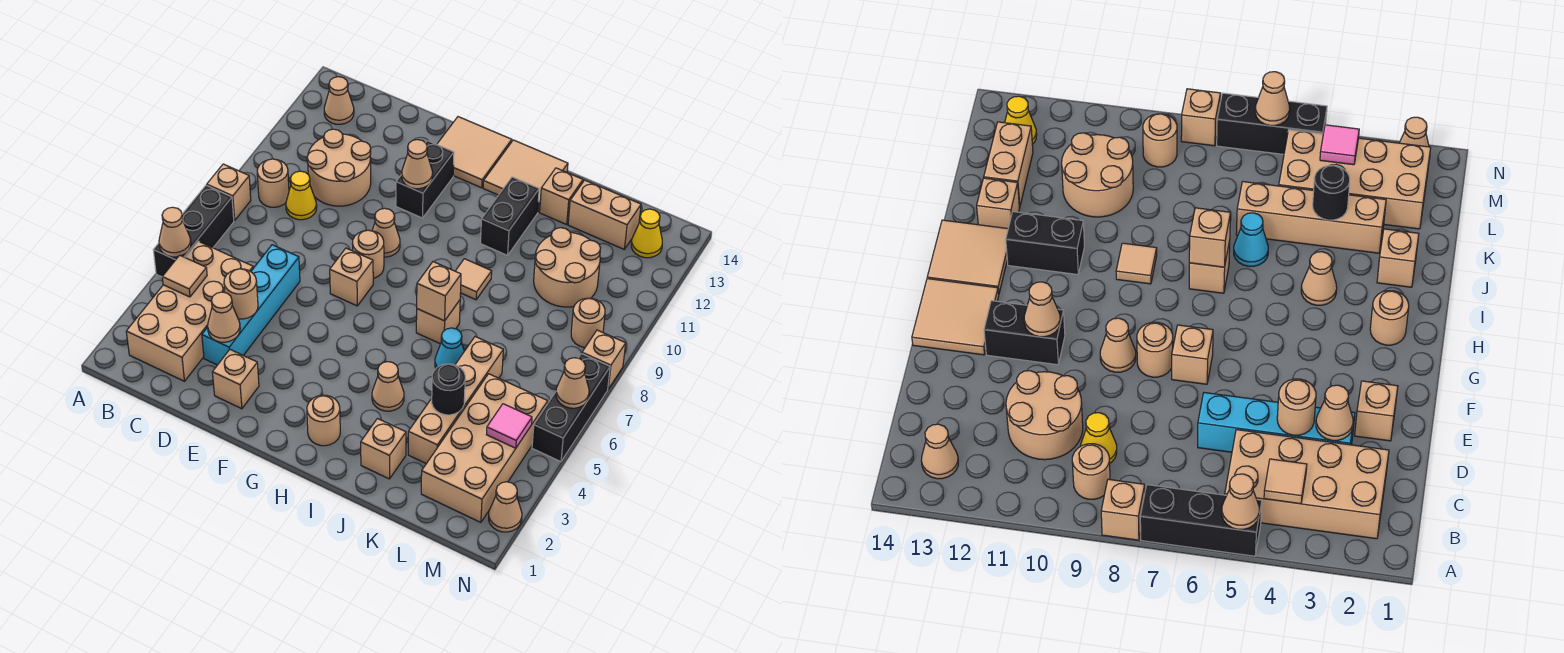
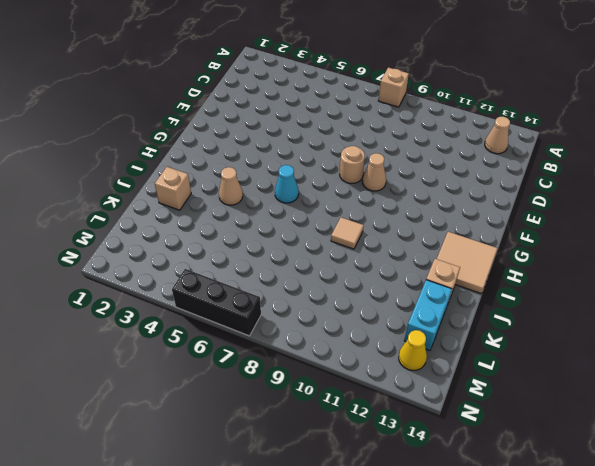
cyan cone H6 level 1 -> cyan cone J6 level 1
cyan brick K13:L13 level 1 -> tan brick K13:L13 level 1
none -> black brick A5:A7 level 1
none -> tan brick B2:C5 level 1
none -> tan round brick B9 level 1
none -> yellow cone C9 level 1

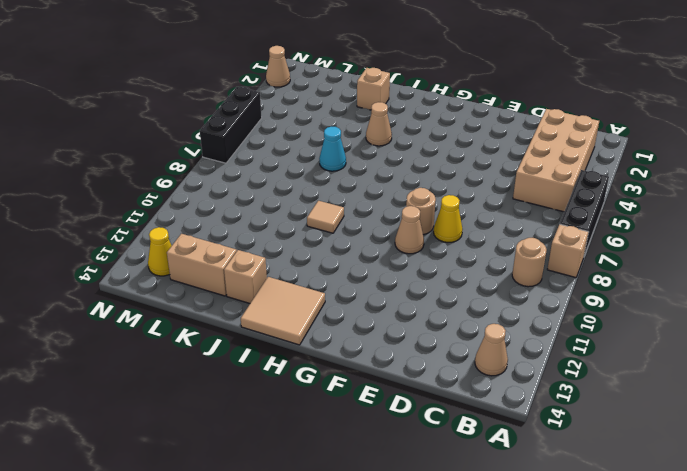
yellow cone E8 level 1 -> yellow cone C9 level 1
none -> tan round brick C10:D11 level 1
none -> cyan brick D3:D6 level 1
none -> tan brick E2 level 1
none -> tan brick F7 level 1

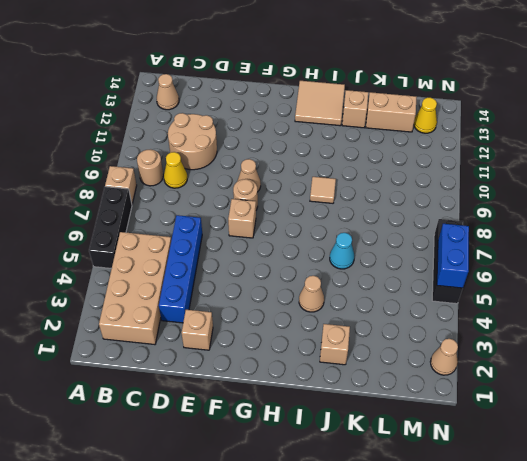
blue brick D3:D6 level 1 -> cyan brick D3:D6 level 1
blue brick N5:N6 level 2 -> tan cone N6 level 2
none -> black brick F11:F12 level 1
none -> tan tile F13:G14 level 1
none -> tan round brick H2 level 1
none -> tan brick I7 level 1

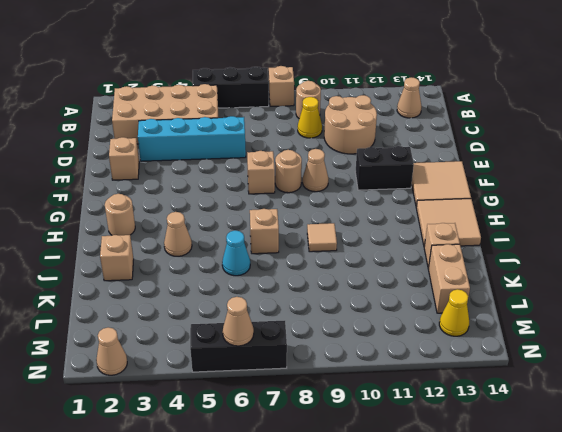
none -> black brick I11:I12 level 1
none -> tan brick K3:K6 level 1
none -> tan round brick K10:L11 level 1
none -> tan brick L2:M5 level 1

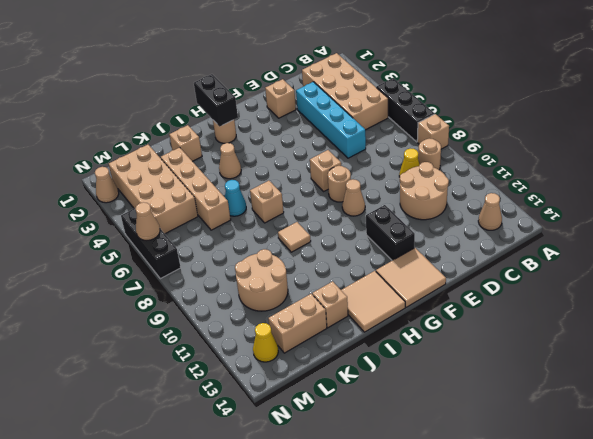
black brick H1:H2 level 2 -> black brick I11:I12 level 1
none -> tan round brick M9 level 1
none -> tan brick N8 level 1
none -> tan cone A5 level 2
none -> tan tile B4 level 2

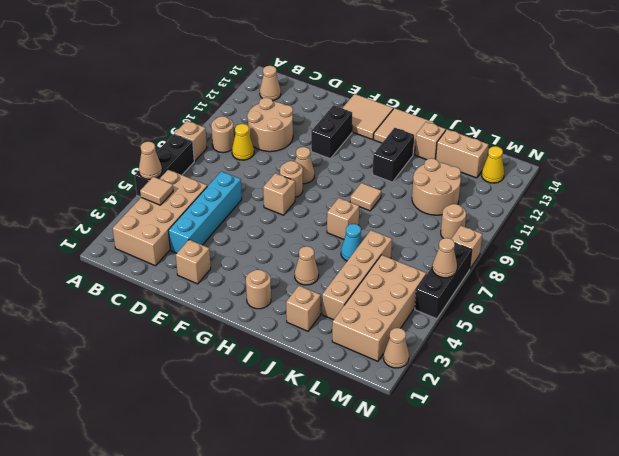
none -> tan cone D3 level 2
none -> tan round brick D4 level 2
none -> tan cone F11 level 2
none -> tan brick I7 level 2

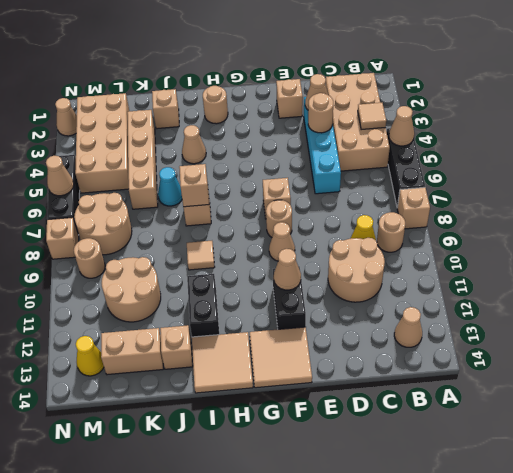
tan round brick L7:M8 level 1 -> none
none -> black round brick K4 level 2
none -> pink tile M4 level 2

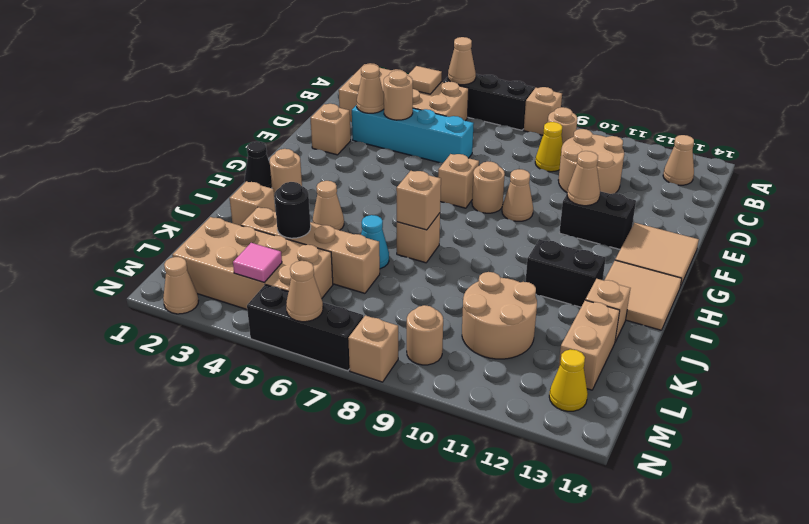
black cone H1 level 1 -> none
none -> tan tile I9 level 1

